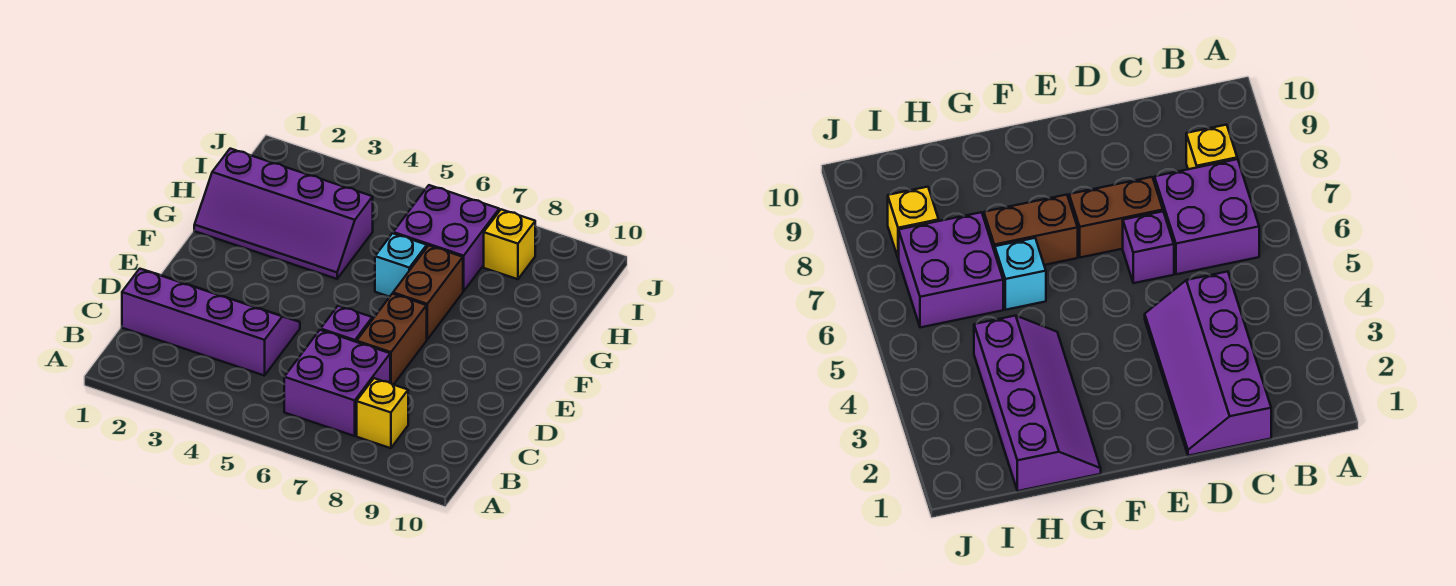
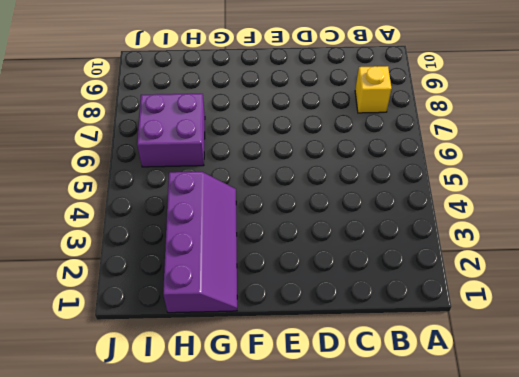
none -> purple brick B6:C7 level 1
none -> purple slope C1:D4 level 1 top C

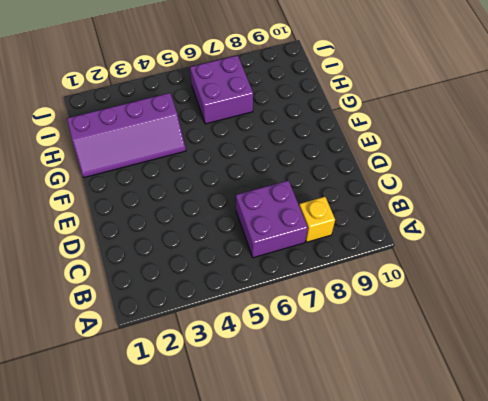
none -> purple slope C1:D4 level 1 top C
none -> purple brick D6 level 1

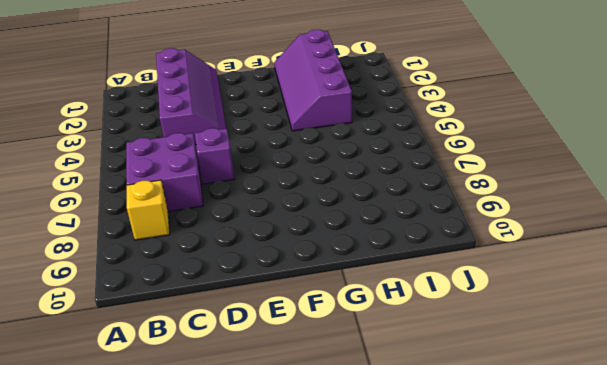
none -> brown brick D7:E7 level 1
none -> brown brick F7:G7 level 1

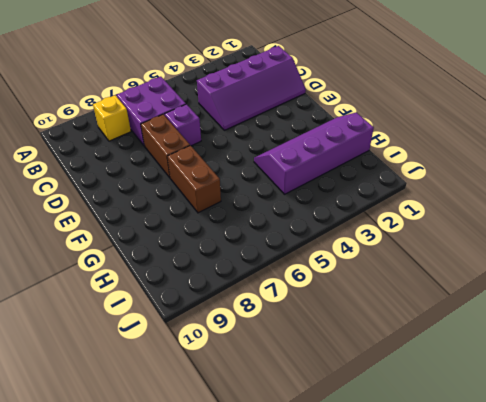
none -> cyan brick G6 level 1
none -> purple brick H6:I7 level 1

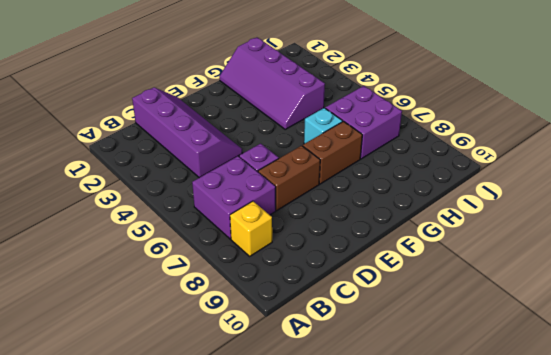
none -> yellow brick I8 level 1

